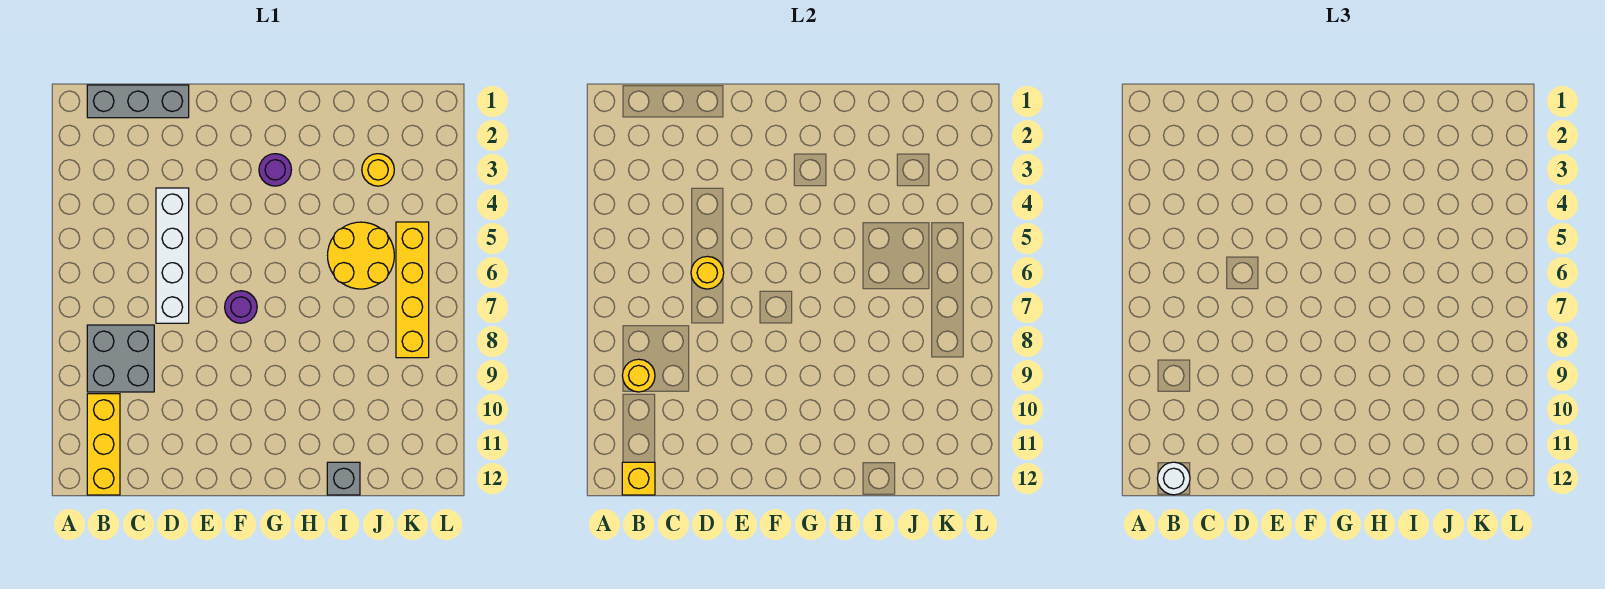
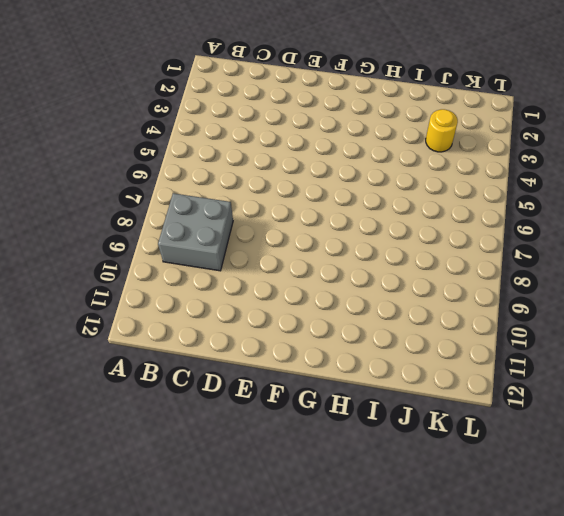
none -> grey brick B1:D1 level 1
none -> yellow brick B10:B12 level 1
none -> white brick D4:D7 level 1

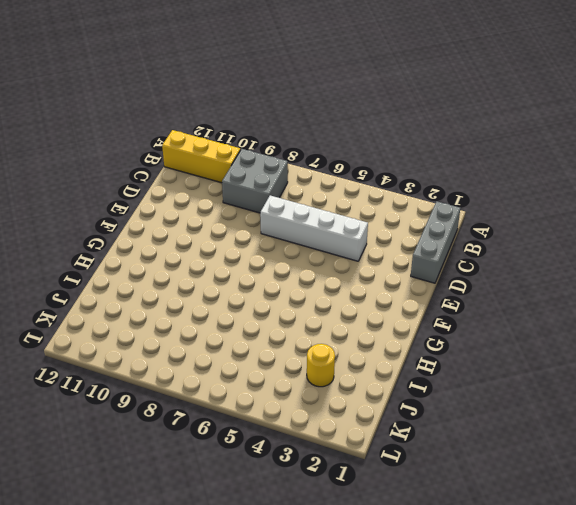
none -> purple round brick F7 level 1
none -> purple round brick G3 level 1
none -> yellow round brick I5:J6 level 1

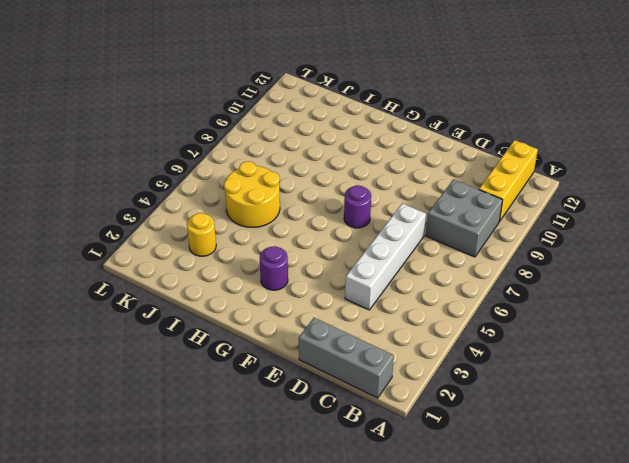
none -> grey brick I12 level 1
none -> yellow brick K5:K8 level 1
none -> yellow round brick B9 level 2

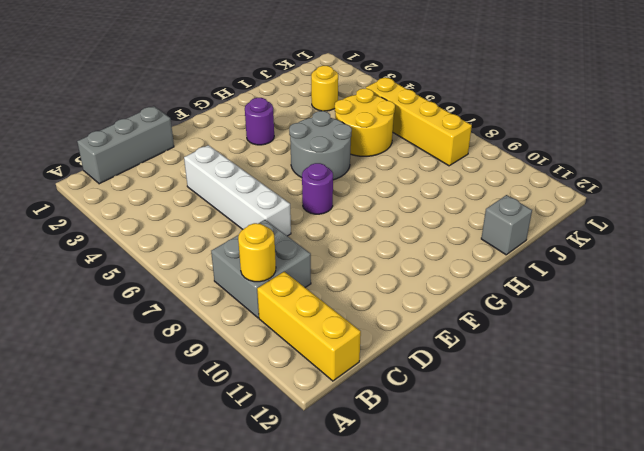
grey round brick G5:H6 level 1 -> none
none -> yellow brick B12 level 2
none -> yellow round brick D6 level 2
none -> white round brick B12 level 3

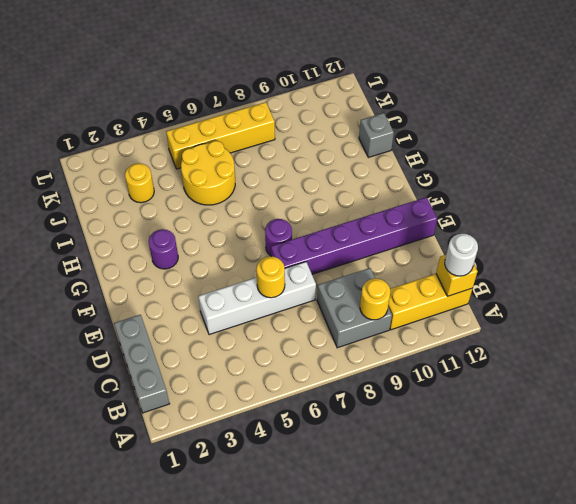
purple brick E7:E12 level 1 -> none

